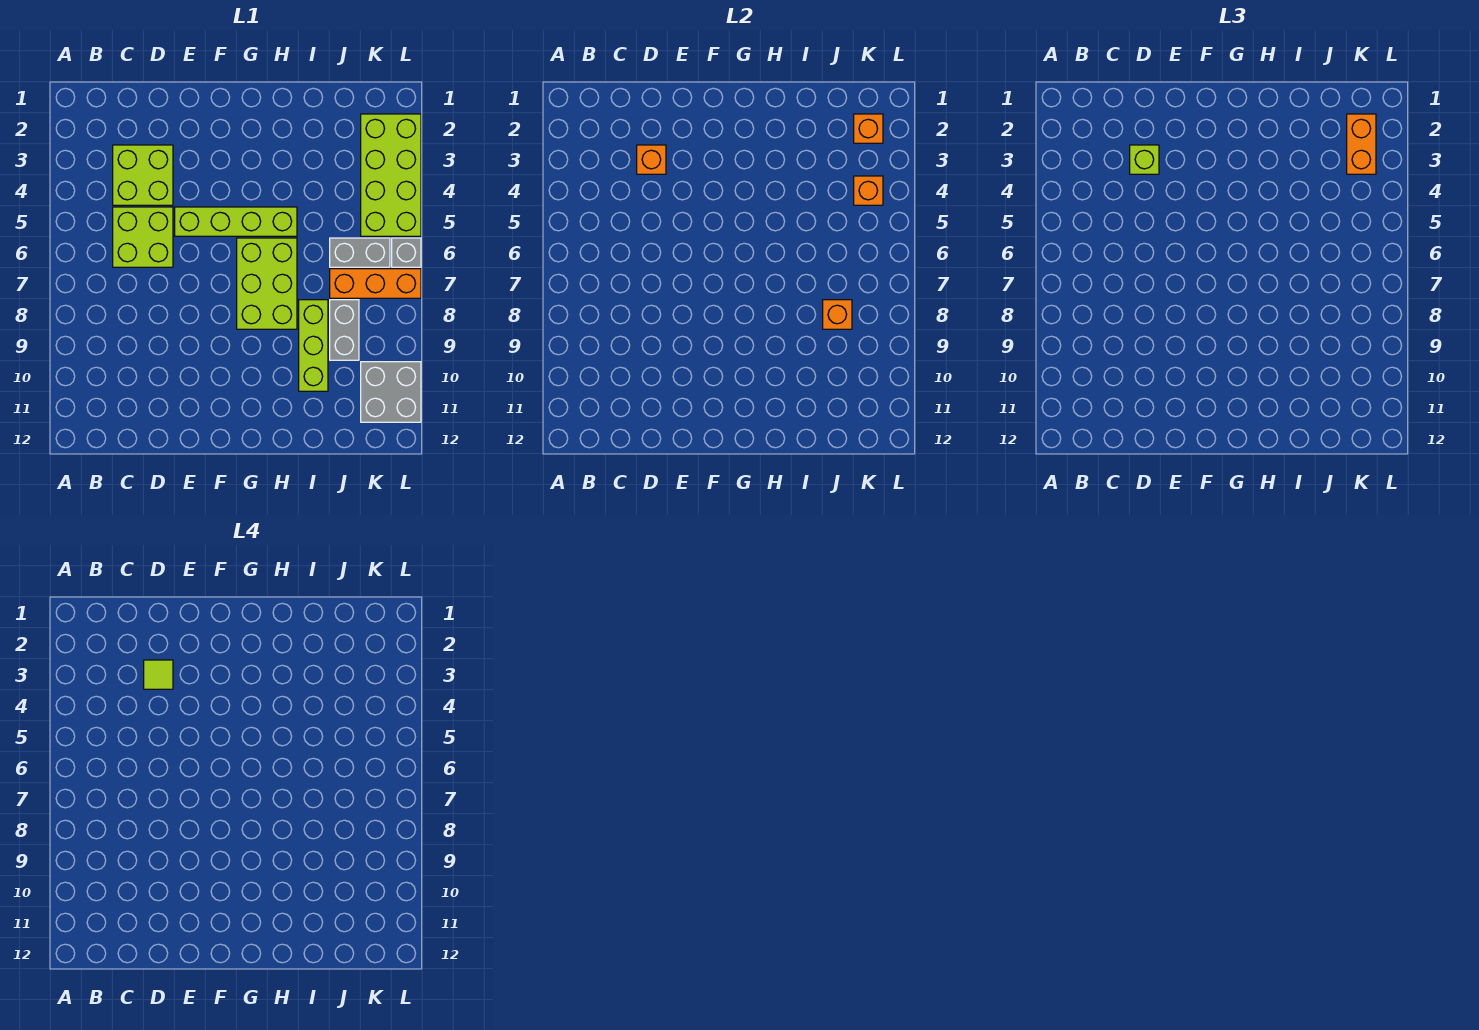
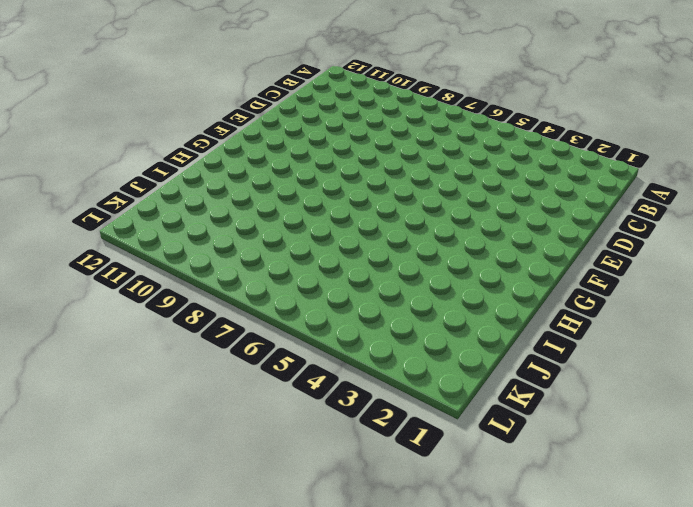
none -> lime brick C3:D4 level 1
none -> lime brick C5:D6 level 1
none -> lime brick E5:H5 level 1

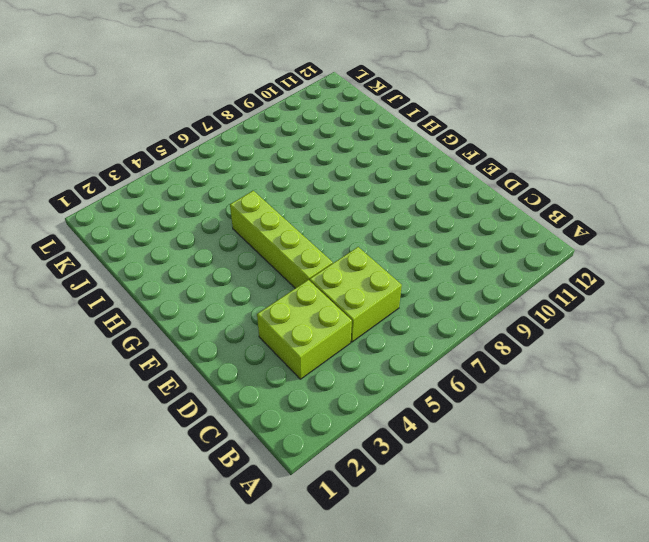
none -> lime brick G6:H8 level 1
none -> lime brick I8:I10 level 1
none -> grey brick J6:K6 level 1

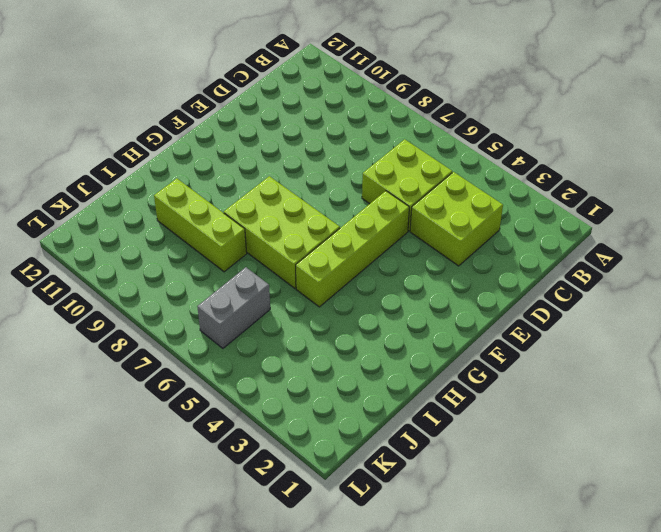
none -> orange brick J7:L7 level 1
none -> grey brick J8:J9 level 1
none -> lime brick K2:L5 level 1

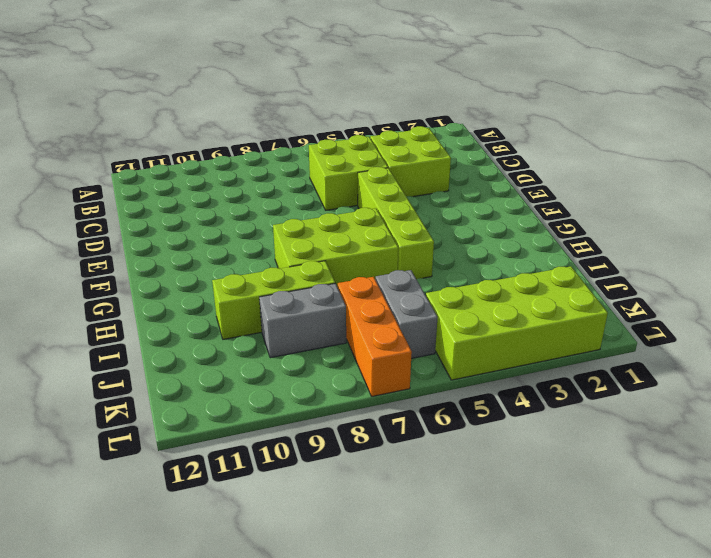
none -> grey brick K10:L11 level 1
none -> grey brick L6 level 1
none -> orange brick D3 level 2

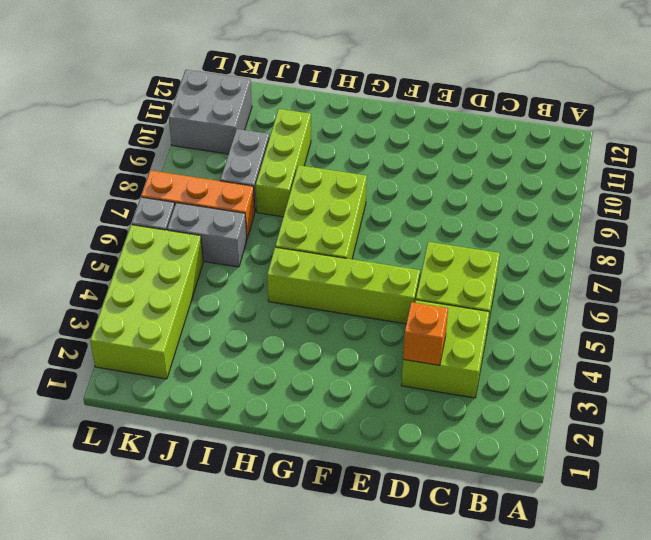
none -> orange brick J8 level 2
none -> orange brick K2 level 2
none -> orange brick K4 level 2

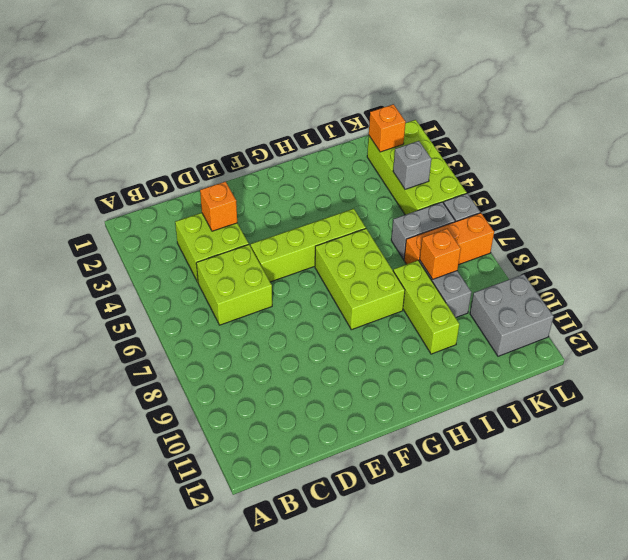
grey brick K4 level 2 -> orange brick K4 level 2
none -> lime brick D3 level 3
none -> orange brick K2:K3 level 3
none -> lime tile D3 level 4

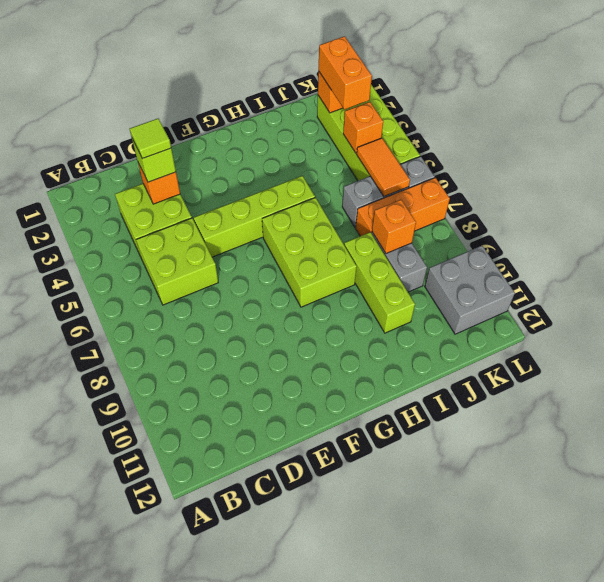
orange tile K5:K6 level 2 -> none

